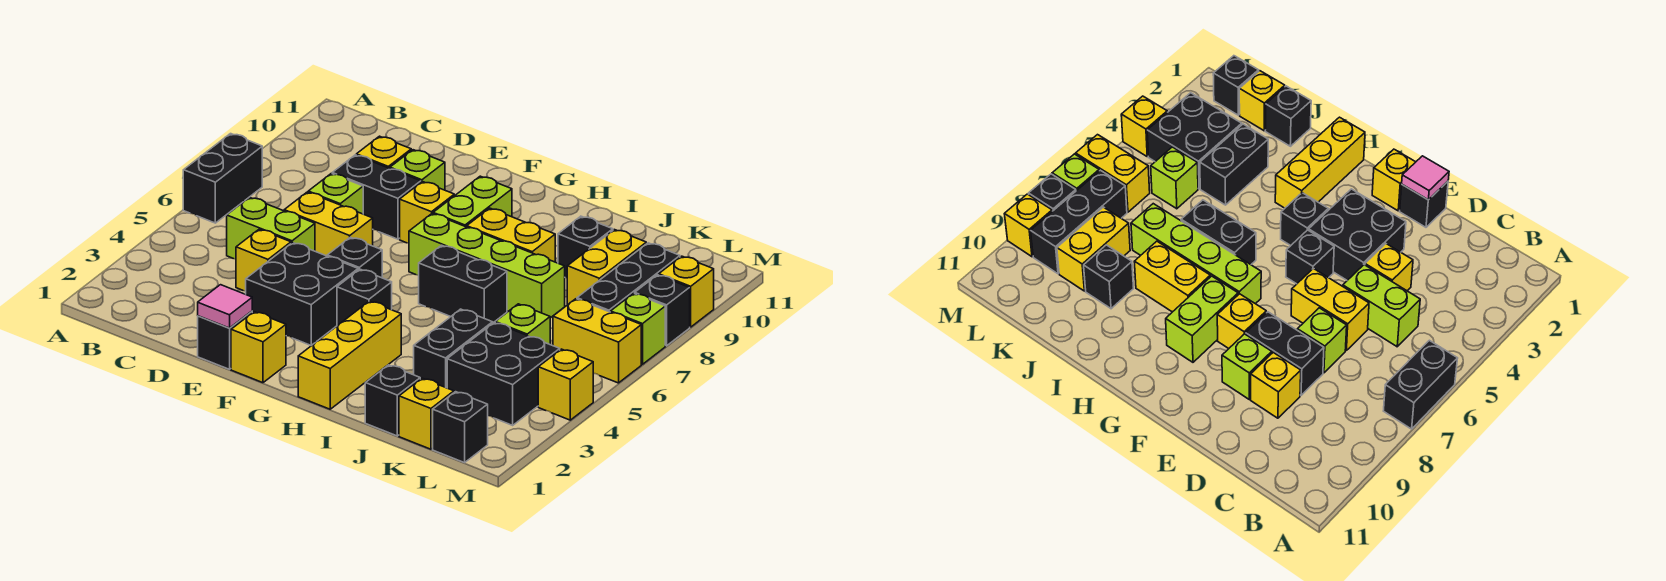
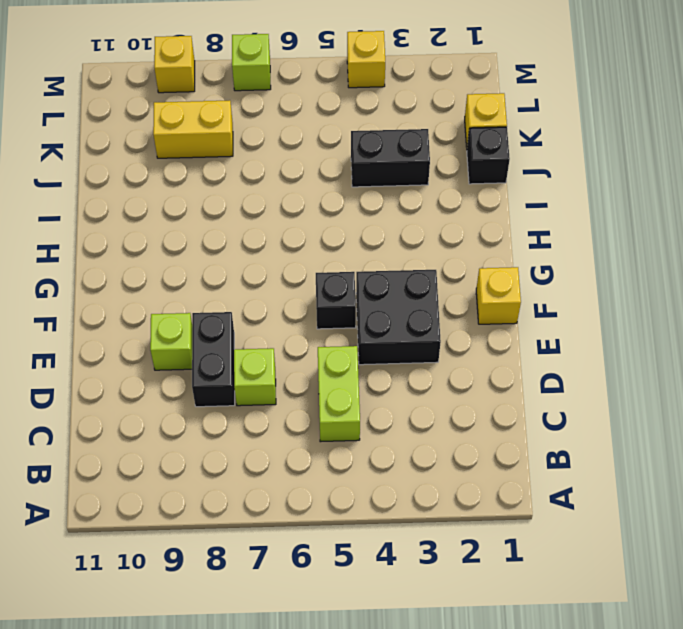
none -> black brick A6:A7 level 1
none -> yellow brick D4 level 1
none -> yellow brick D6:E6 level 1
none -> yellow brick D9 level 1

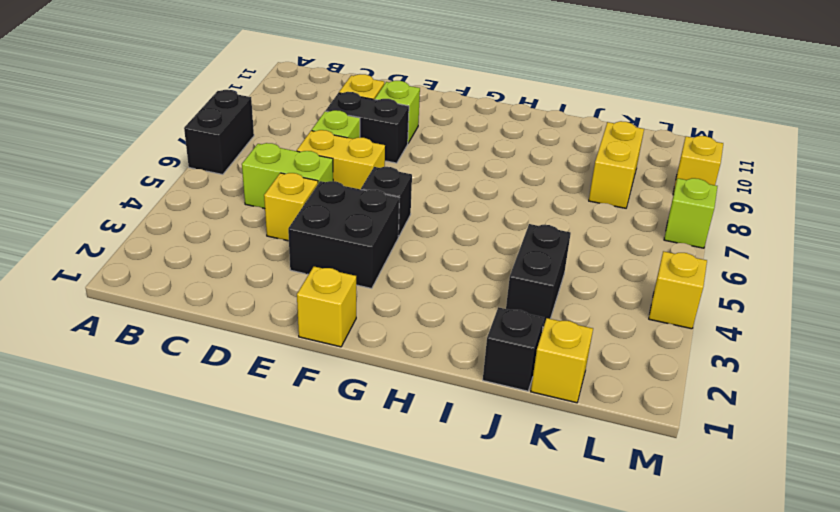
none -> black brick E1 level 1
none -> yellow brick F8 level 1
none -> black brick G4 level 1
none -> lime brick G7:J7 level 1

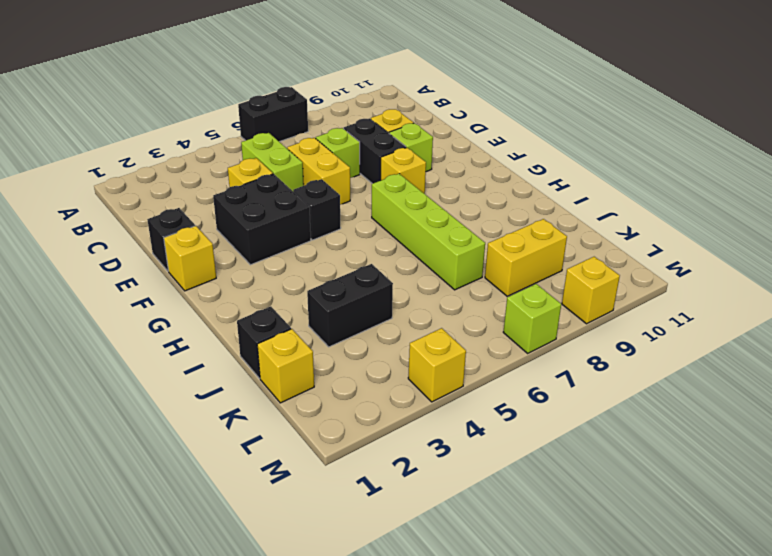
none -> black brick G4 level 1
none -> lime brick G8:G9 level 1
none -> yellow brick H1:H3 level 1
none -> black brick H6:I6 level 1

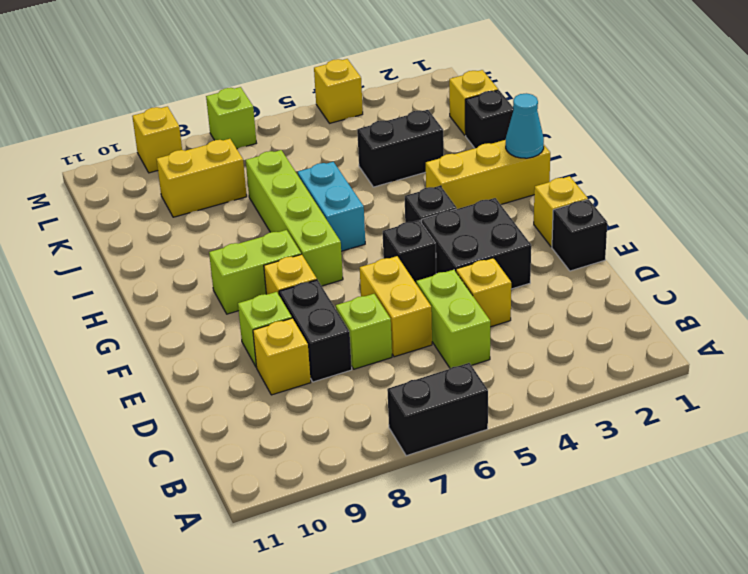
cyan cone H1 level 2 -> none
cyan brick H6:I6 level 1 -> black brick H6:I6 level 1
none -> yellow brick H8:I8 level 1
none -> black brick J9 level 1
none -> black brick K3:L4 level 1
none -> lime brick K5 level 1

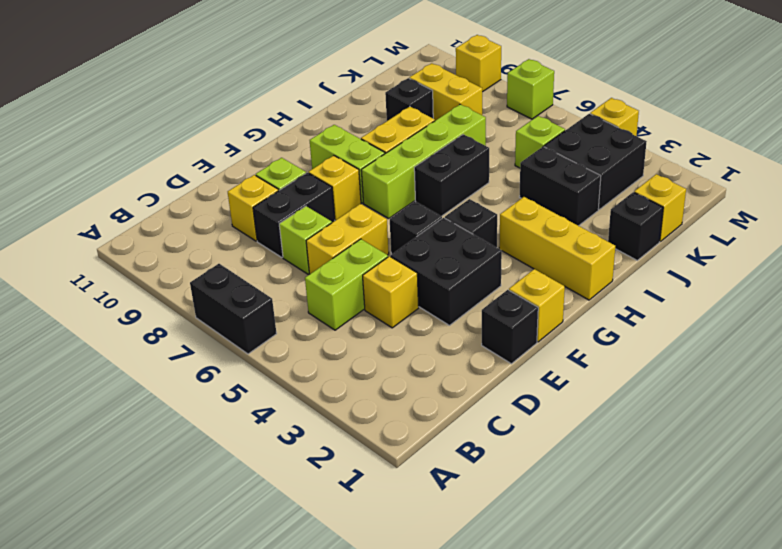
none -> black brick L1 level 1
none -> yellow brick L6:M6 level 1
none -> black brick L7:L9 level 1
none -> black brick M8 level 1

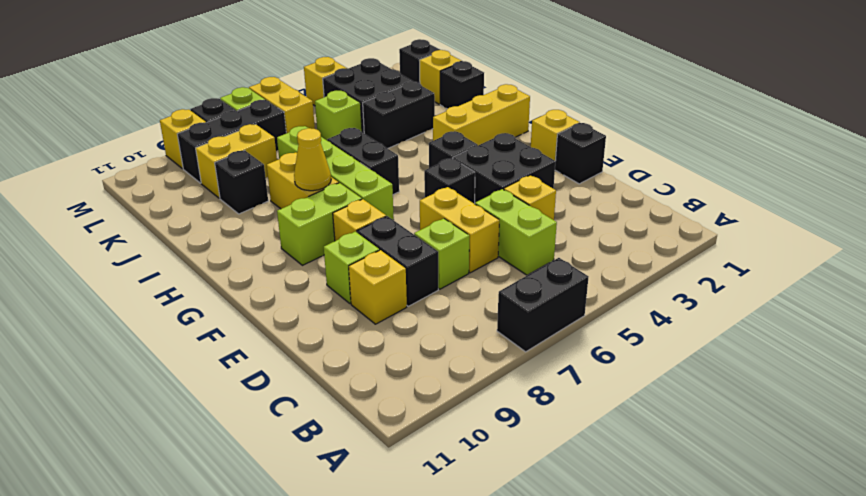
yellow cone H8 level 2 -> none
none -> pink tile E1 level 2

